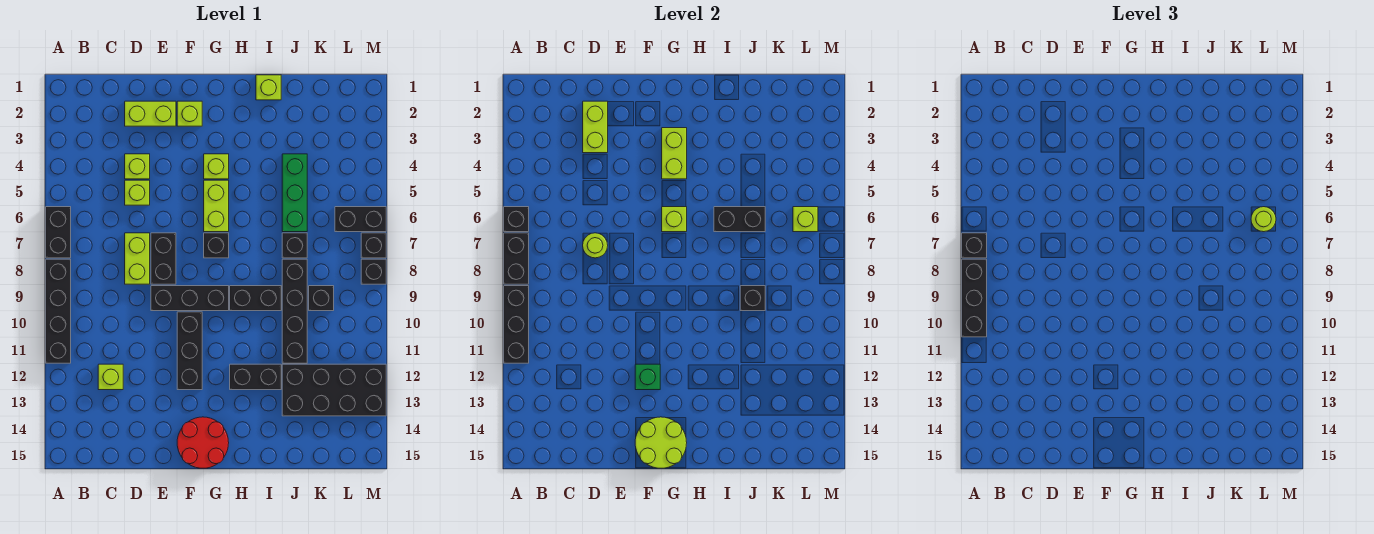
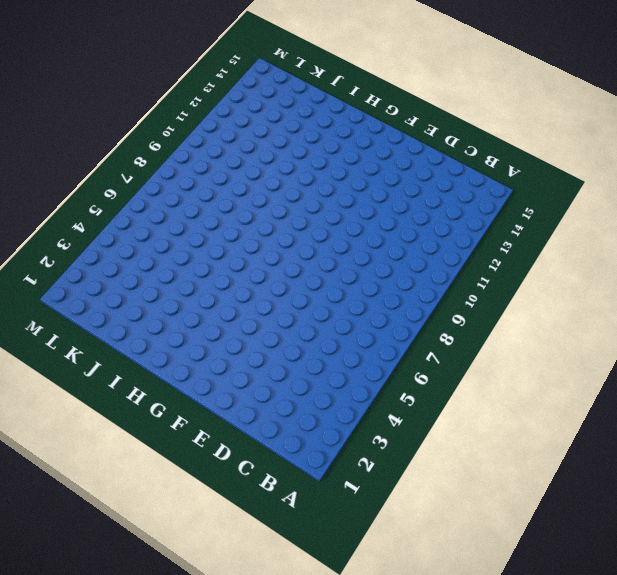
none -> black brick A6:A7 level 1
none -> black brick A8:A11 level 1
none -> lime brick C12 level 1
none -> lime brick D2:E2 level 1

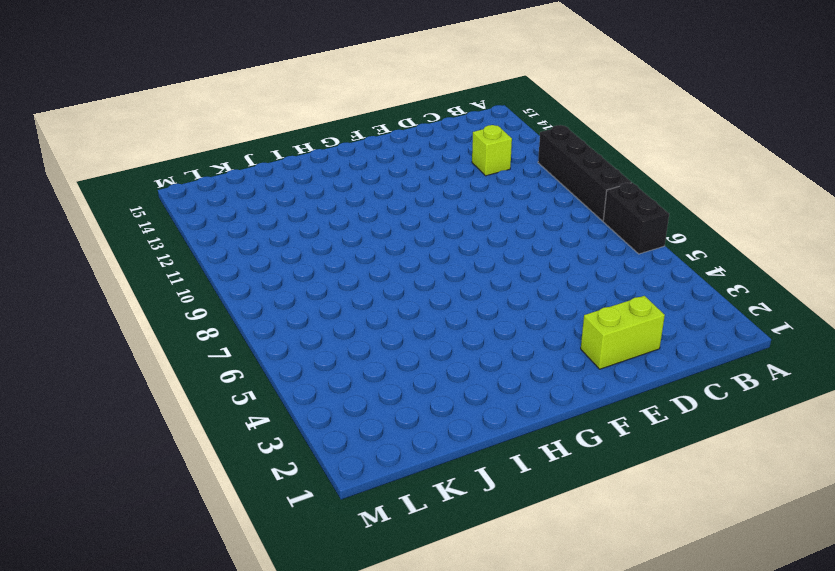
none -> lime brick D4 level 1
none -> lime brick D5 level 1
none -> lime brick D7:D8 level 1
none -> black brick E7:E8 level 1

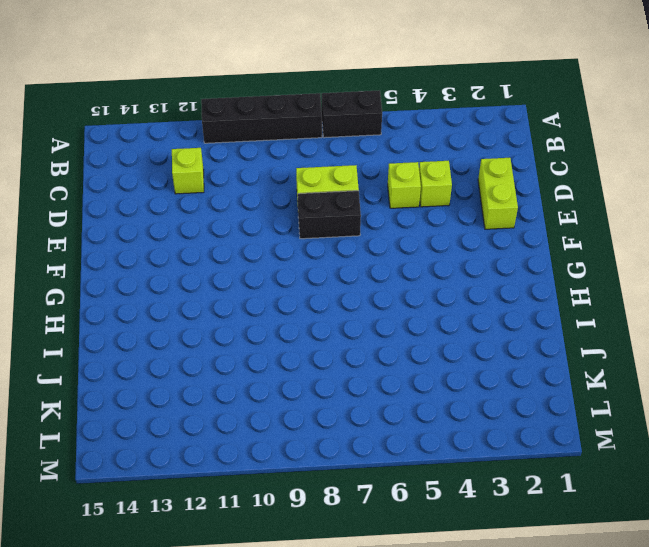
none -> black brick E9:G9 level 1
none -> lime brick F2 level 1
none -> black brick F10:F12 level 1
none -> red round brick F14:G15 level 1

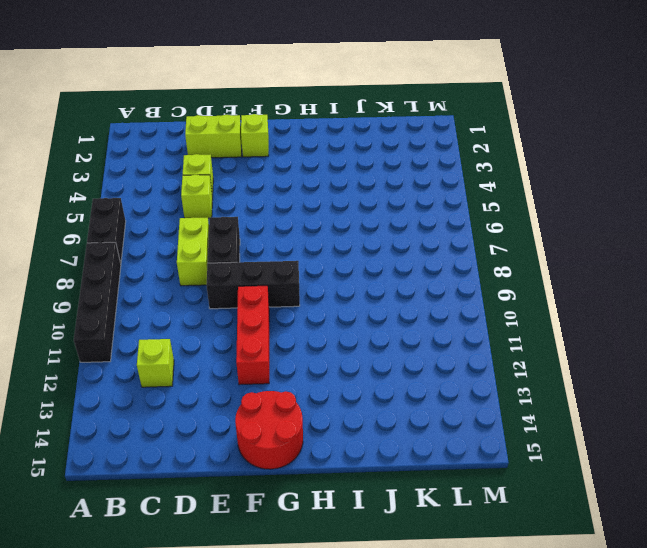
red brick F10:F12 level 1 -> black brick F10:F12 level 1
none -> lime brick G4 level 1
none -> lime brick G5:G6 level 1
none -> black brick G7 level 1
none -> black brick H9:I9 level 1

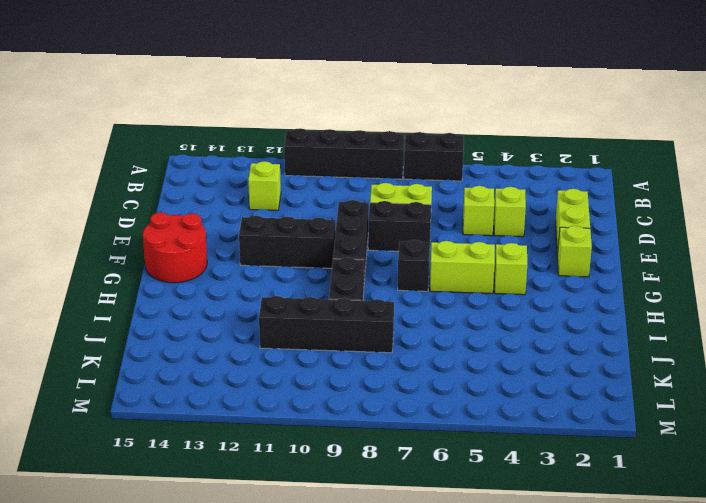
none -> black brick H12:I12 level 1
none -> lime brick I1 level 1
none -> green brick J4:J6 level 1
none -> black brick J7 level 1

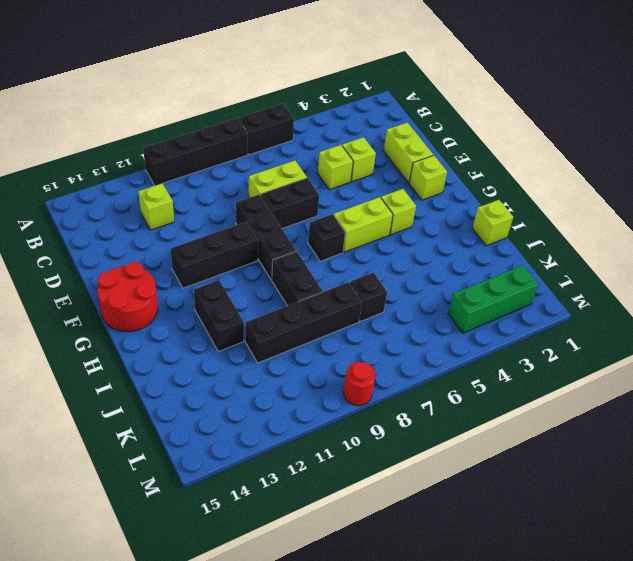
green brick L2:L4 level 1 -> green brick J4:J6 level 1
red round brick M9 level 1 -> none
none -> black brick J12:M13 level 1
none -> black brick K9 level 1
none -> black brick L6:M6 level 1
none -> black brick M7 level 1

